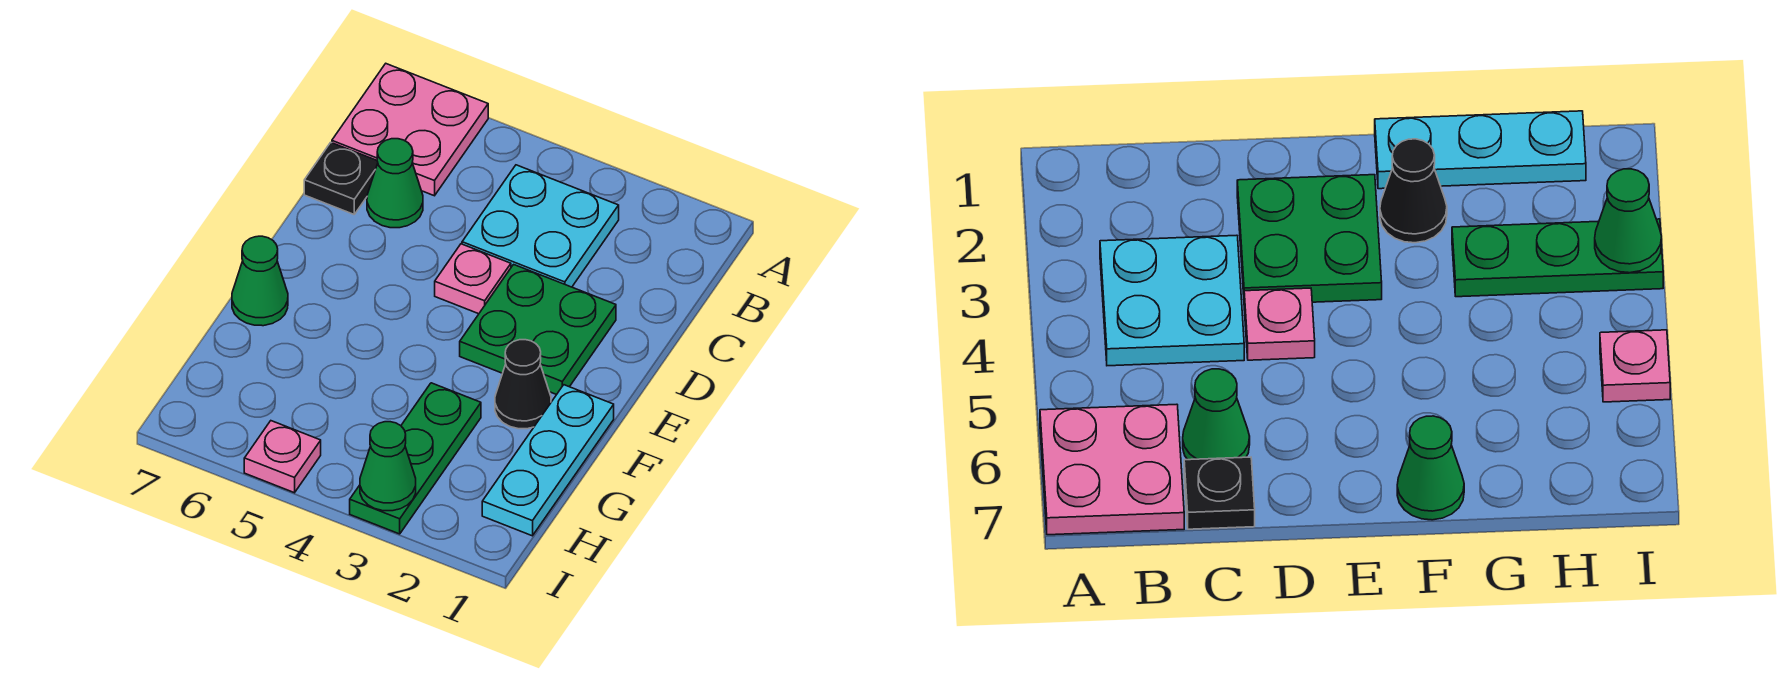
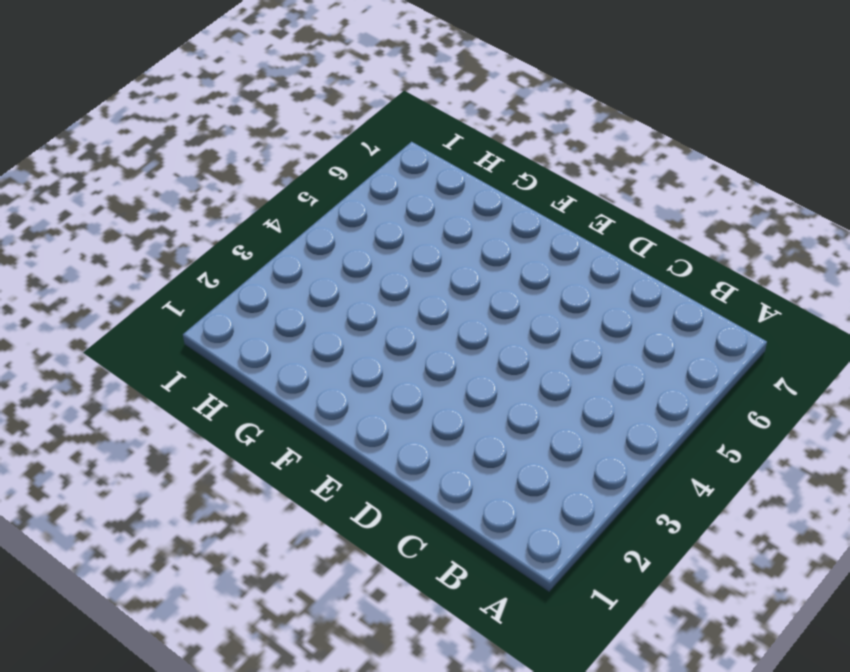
none -> pink plate A6:B7 level 1
none -> cyan plate B3:C4 level 1
none -> green cone C6 level 1

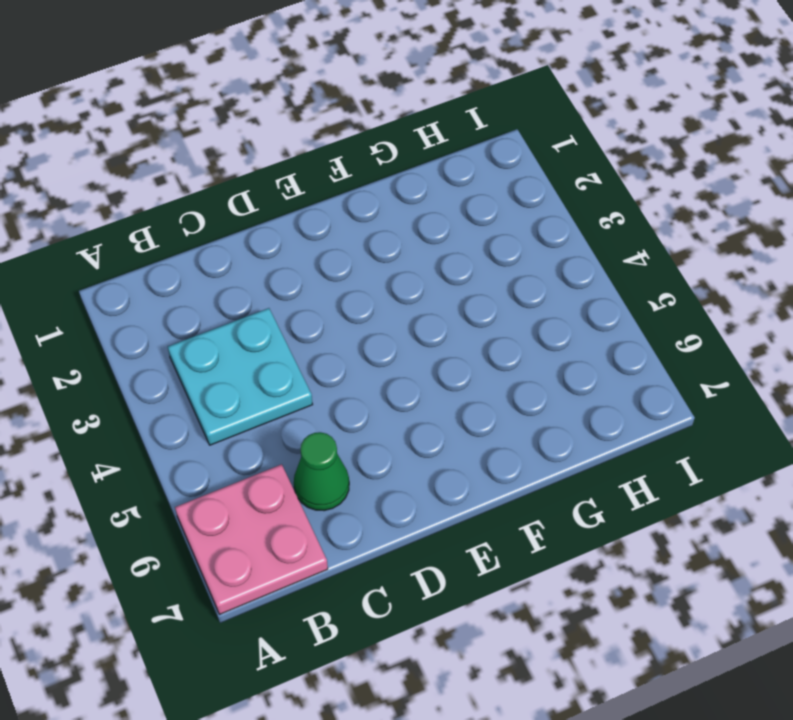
none -> black plate C7 level 1
none -> green plate D2:E3 level 1
none -> pink plate D4 level 1

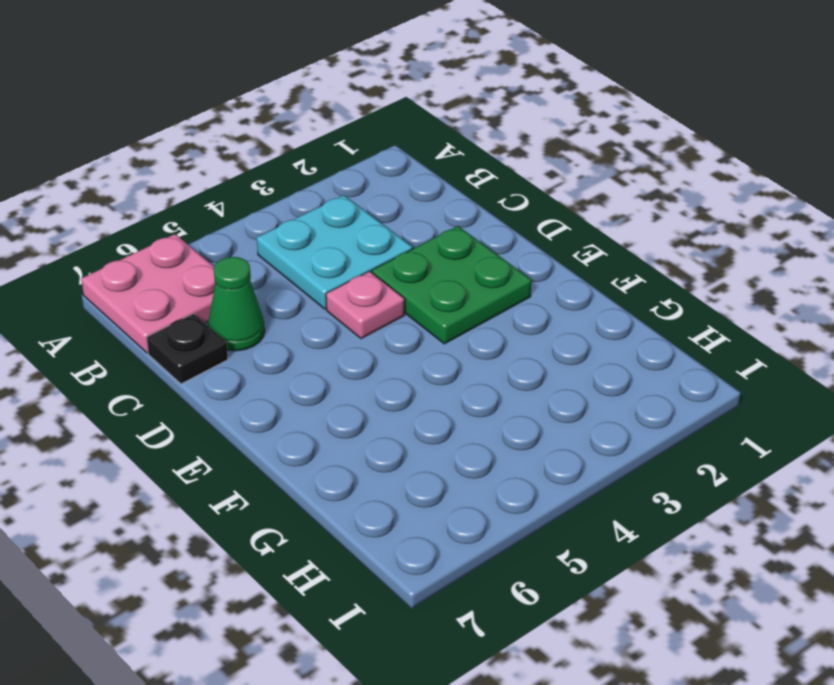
none -> cyan plate F1:H1 level 1
none -> black cone F2 level 1
none -> green cone F7 level 1

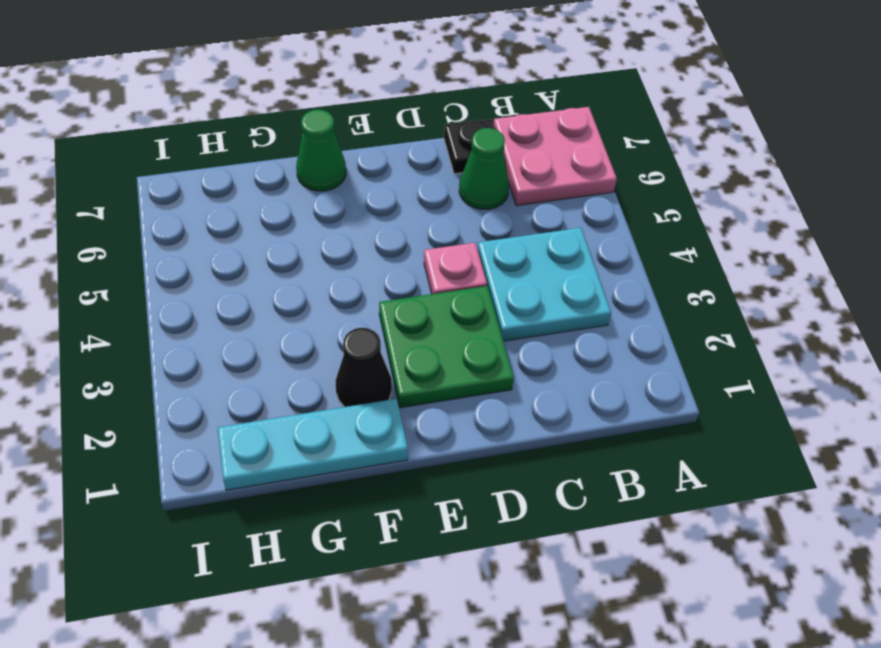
none -> green plate G3:I3 level 1
none -> pink plate I5 level 1
none -> green cone I3 level 2

